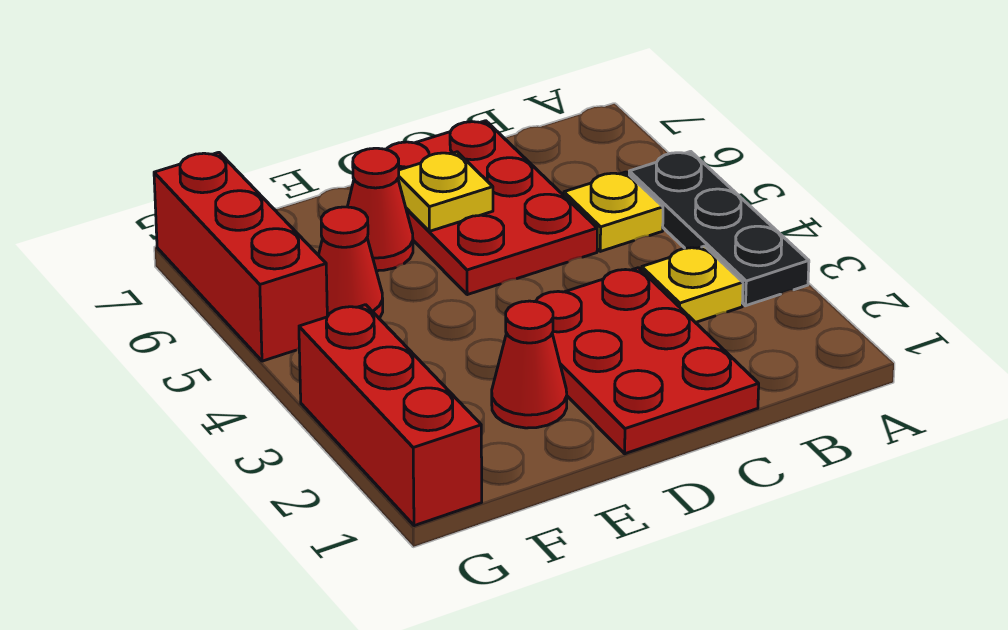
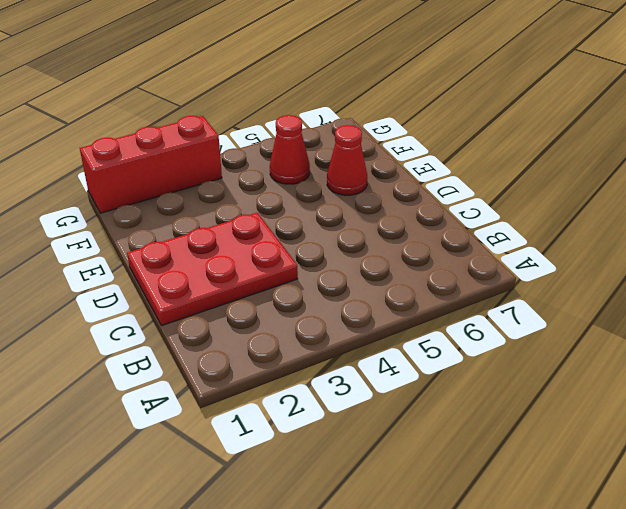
none -> black plate A3:A5 level 1
none -> yellow plate B3 level 1

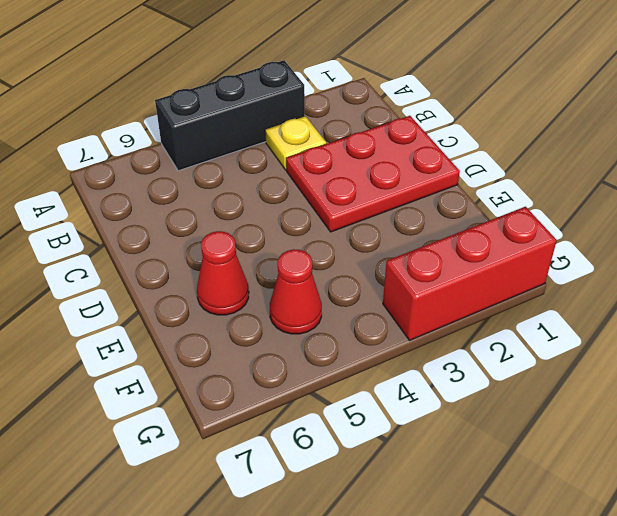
black brick A3:A5 level 1 -> black plate A3:A5 level 1
none -> yellow plate B5 level 1
none -> red plate C5:D7 level 1

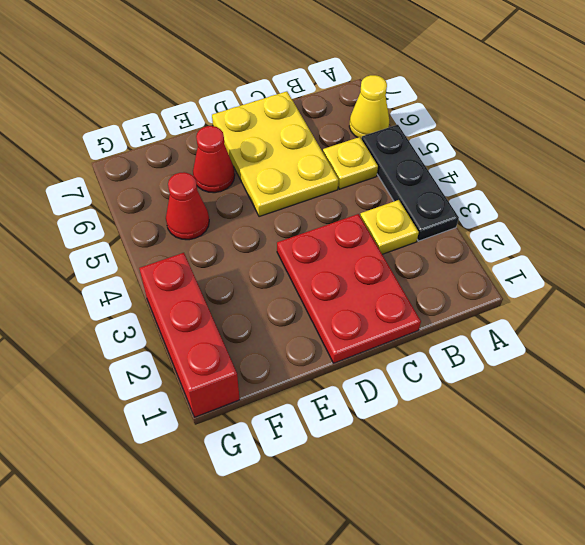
yellow cone A6 level 1 -> none
yellow plate C5:D7 level 1 -> red plate C5:D7 level 1
none -> red cone E2 level 1
none -> red brick G5:G7 level 1

